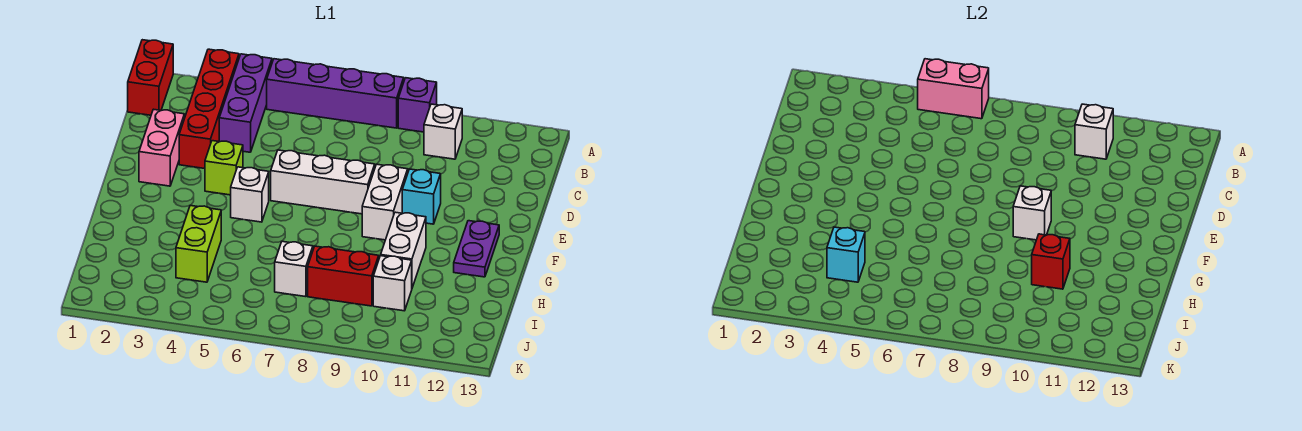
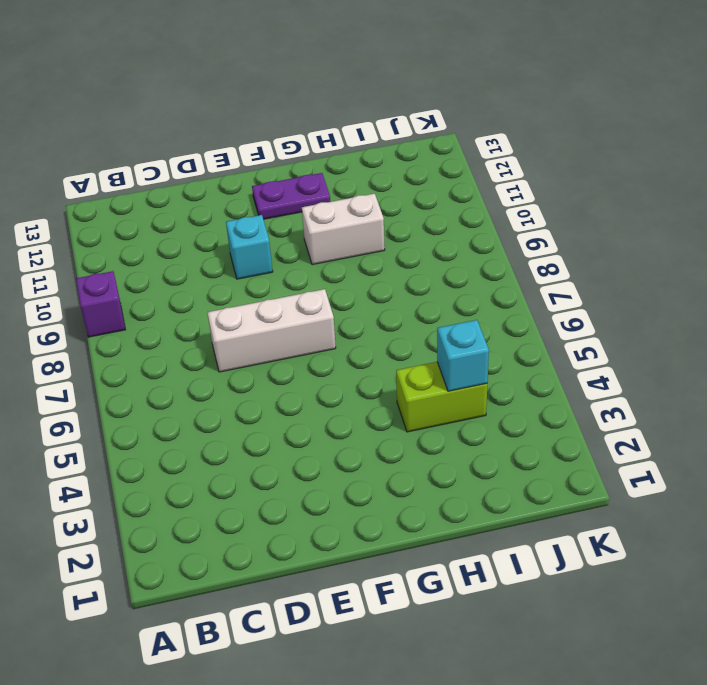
white brick D7:F7 level 1 -> white brick E6:E8 level 1
none -> red brick A1:B1 level 1
none -> red brick A3:D3 level 1
none -> purple brick A4:C4 level 1

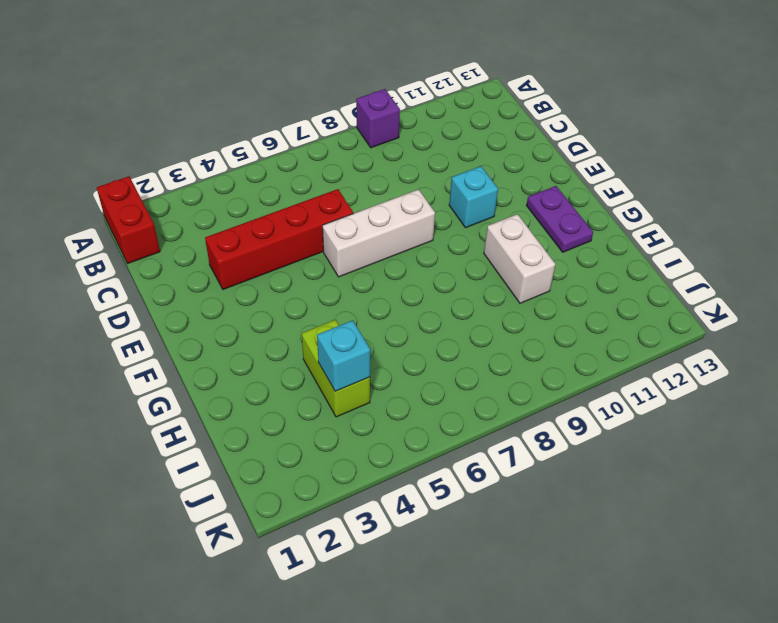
red brick D3:D6 level 1 -> red brick A3:D3 level 1
none -> purple brick A4:C4 level 1
none -> purple brick A5:A8 level 1
none -> white brick B10 level 1

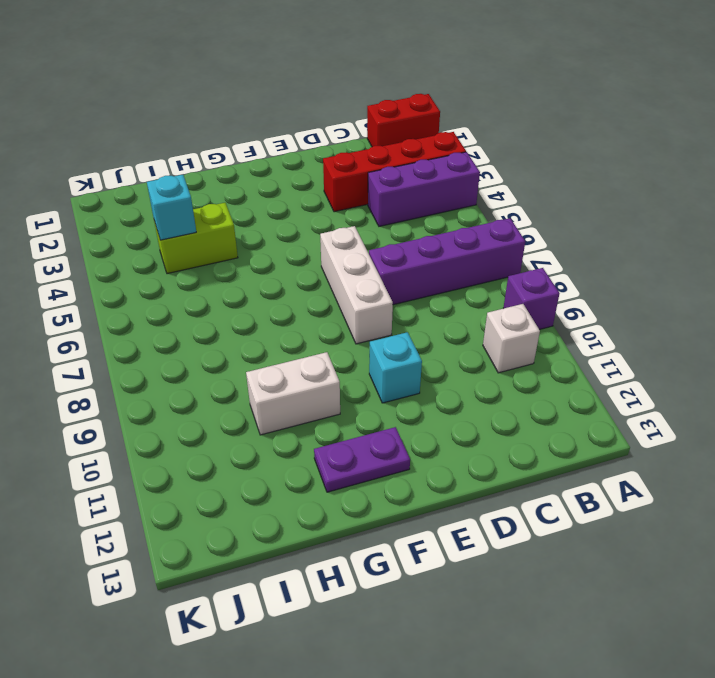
purple brick A7:D7 level 1 -> purple brick A5:A8 level 1
none -> pink brick D2:E2 level 1
none -> lime brick E4 level 1
none -> white brick E9:F9 level 1

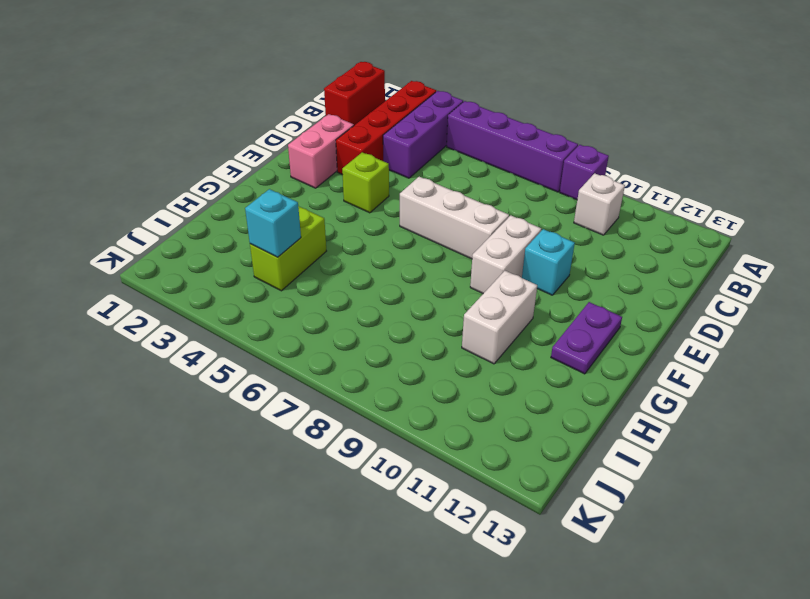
none -> white brick F5 level 1
none -> white brick I7 level 1
none -> red brick I8:I9 level 1

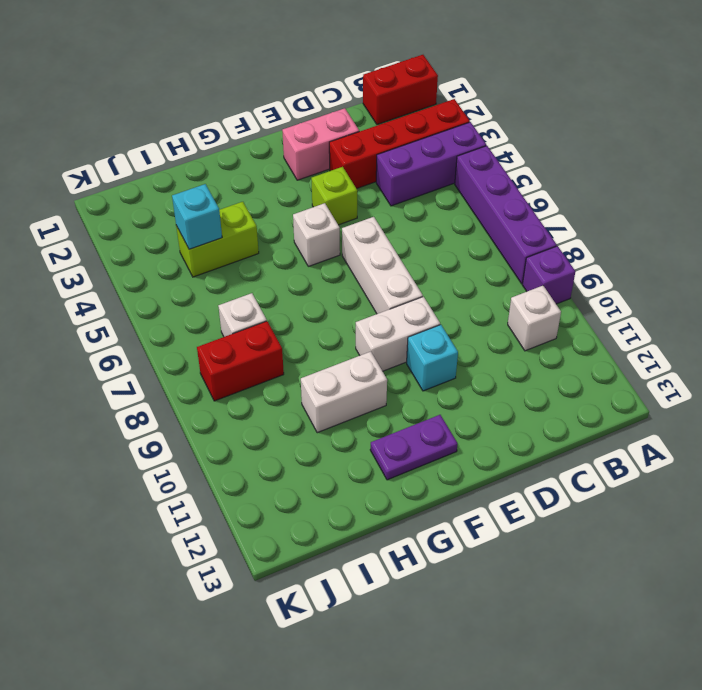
red brick I8:J8 level 1 -> red brick I8:I9 level 1
none -> white brick I10 level 1
none -> pink brick A5:A6 level 2
none -> white brick B10 level 2

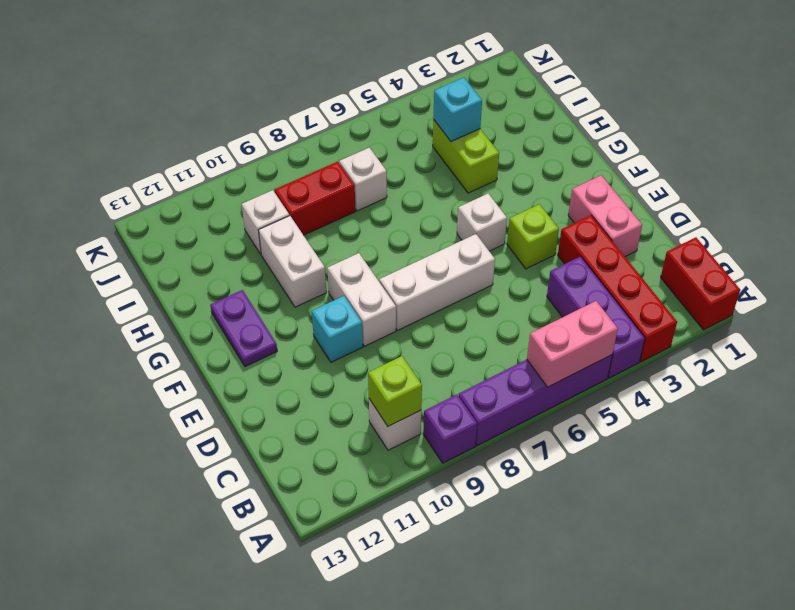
lime brick B10 level 2 -> white brick B10 level 2
none -> white brick F9 level 2
none -> red brick H10 level 2

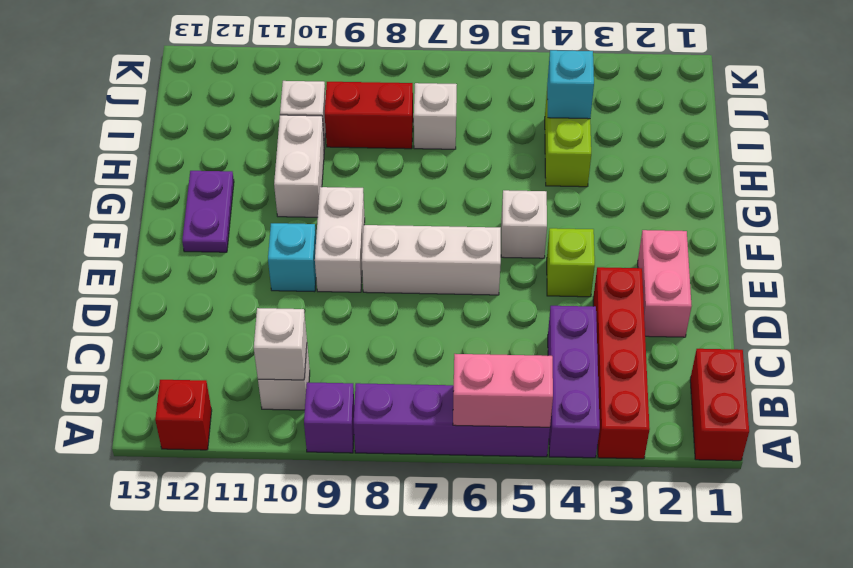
red brick A12 level 1 -> red brick H10 level 2
none -> white brick F9 level 2

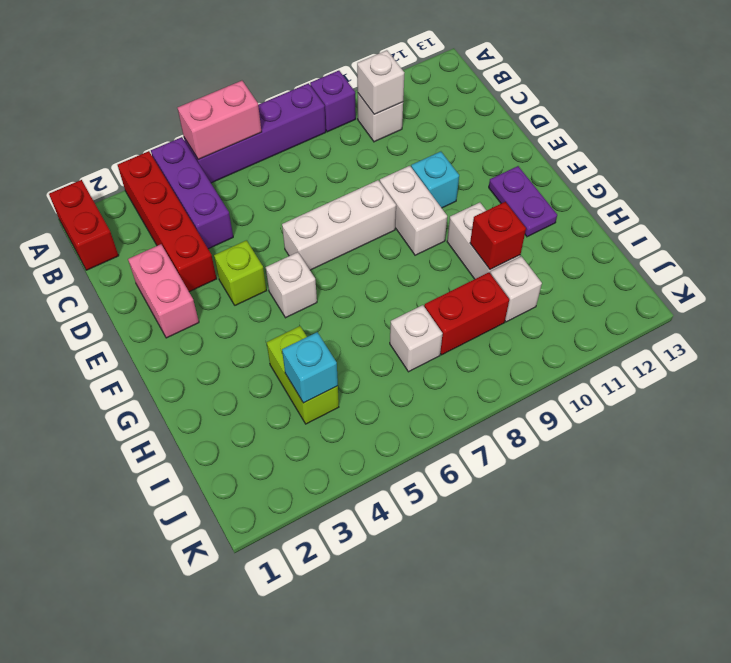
none -> white brick F9 level 2

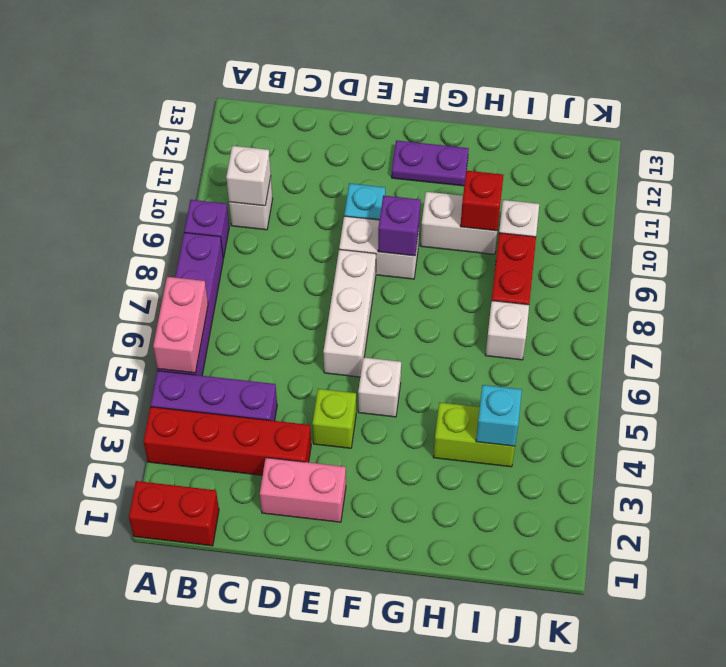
purple brick F9 level 2 -> white brick F9 level 2

